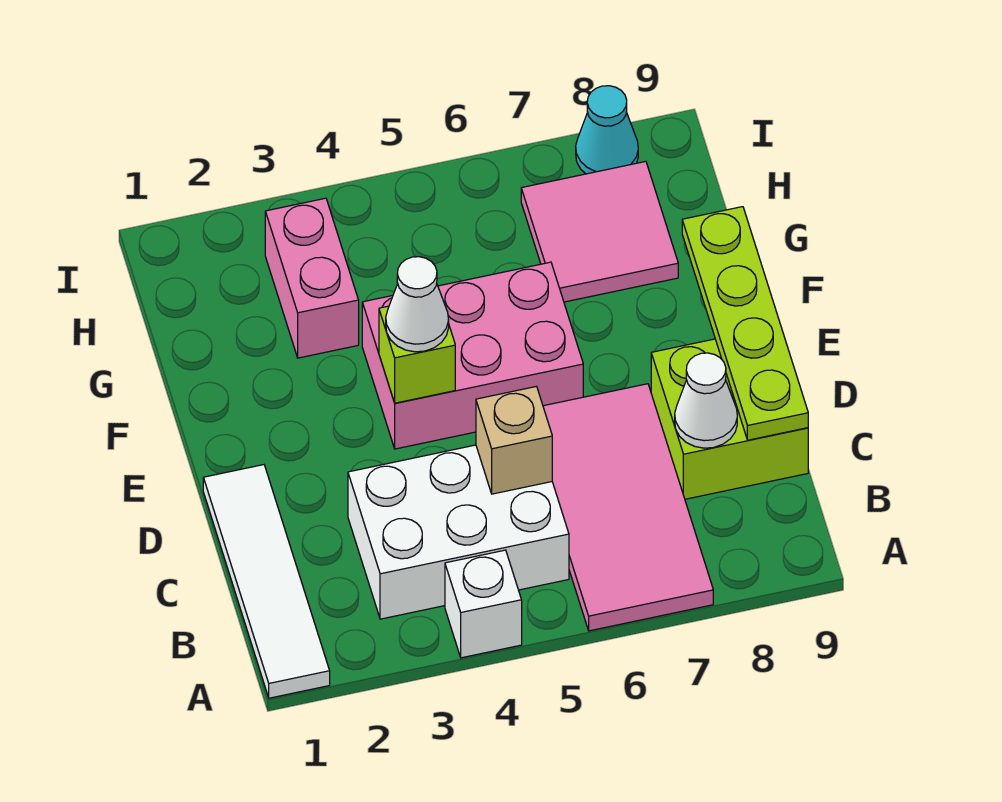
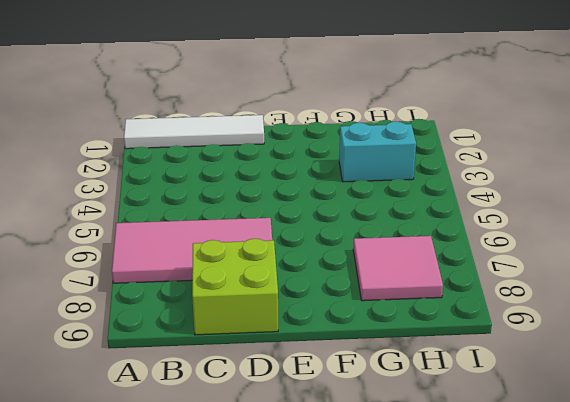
cyan brick G3:H3 level 1 -> pink brick G3:H3 level 1
none -> white brick A4 level 1
none -> white brick B3:C5 level 1
none -> pink brick E4:F6 level 1

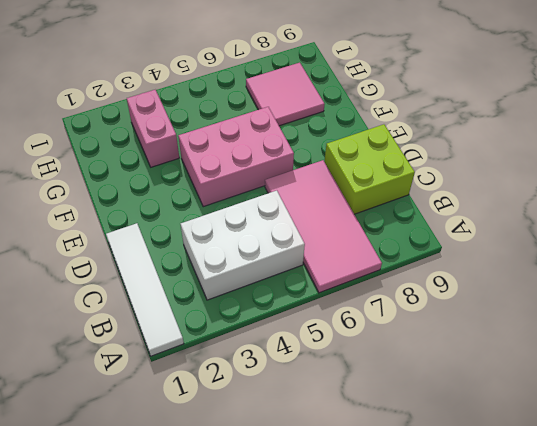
none -> white brick A4 level 1
none -> cyan cone I8 level 1
none -> tan brick C5 level 2

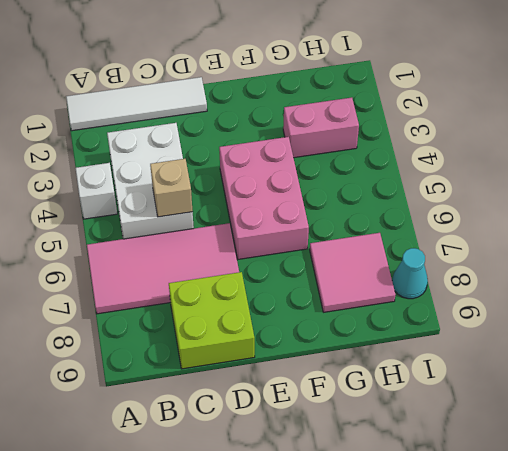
none -> white cone C8 level 2
none -> lime plate C9:F9 level 2
none -> lime brick E4 level 2

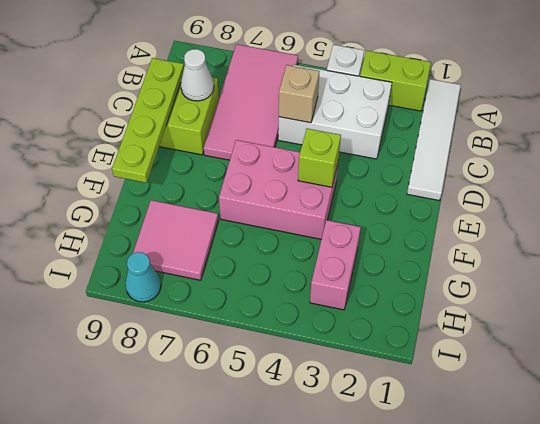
lime brick A2:A3 level 1 -> none
none -> white cone E4 level 3

